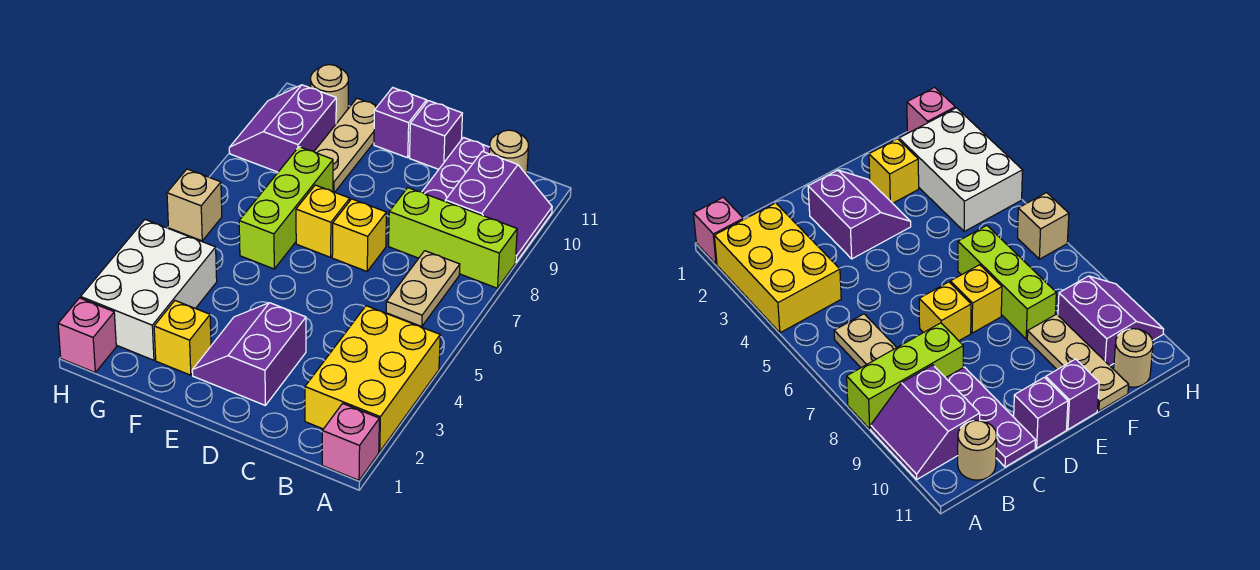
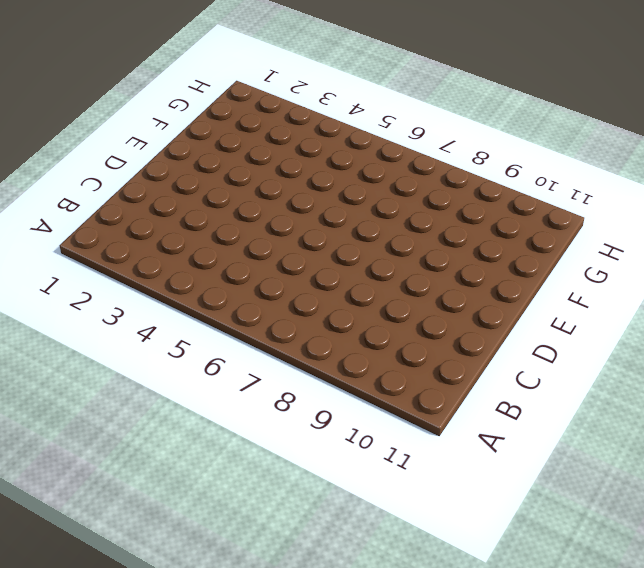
none -> pink brick A1 level 1
none -> yellow brick A2:B4 level 1
none -> lime brick A8:C8 level 1

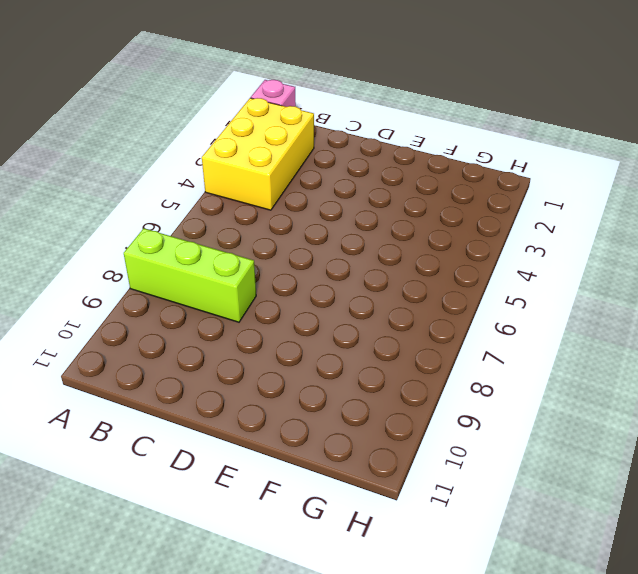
none -> purple slope A9:B10 level 1 top B
none -> tan plate B6:B7 level 1
none -> tan round brick B11 level 1

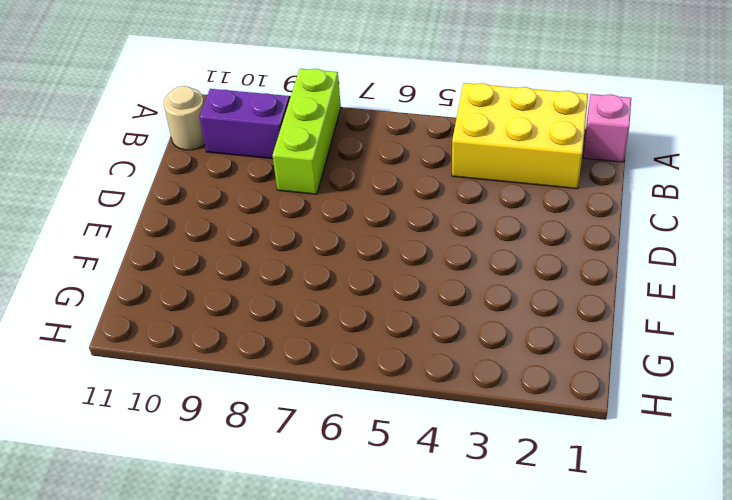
none -> tan plate B6:B7 level 1
none -> purple plate C9:C11 level 1
none -> purple slope D2:E3 level 1 top D

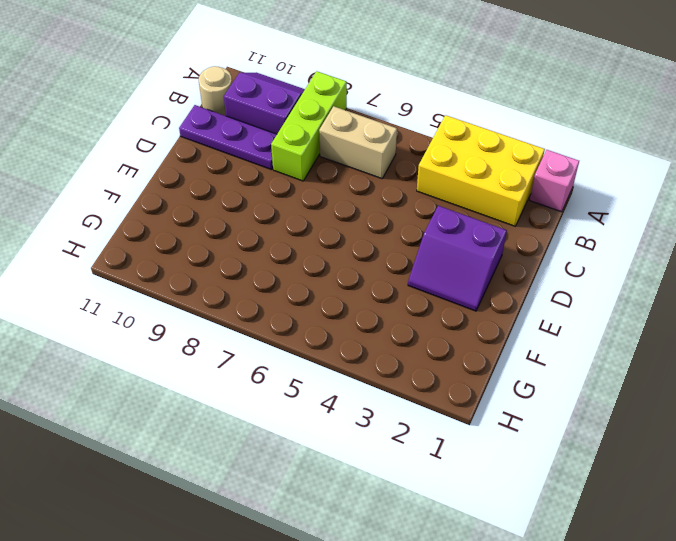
tan brick B6:B7 level 1 -> tan plate B6:B7 level 1
none -> yellow brick D7 level 1
none -> purple brick D11 level 1
none -> yellow brick E7 level 1

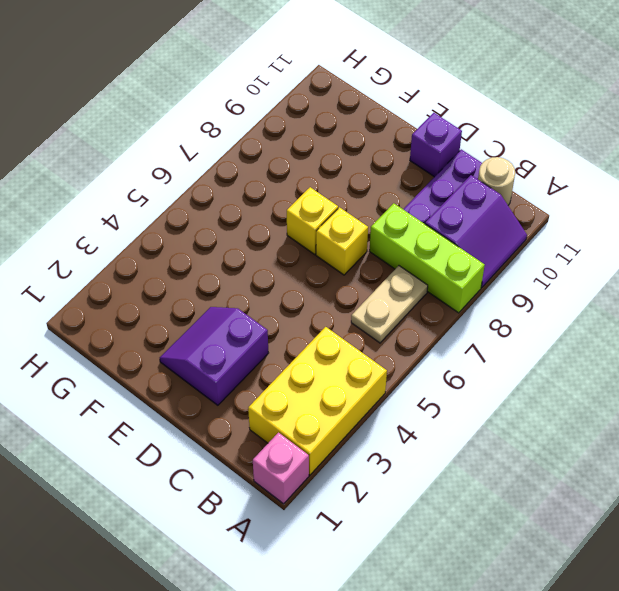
none -> purple brick E11 level 1
none -> yellow brick F2 level 1
none -> lime brick F6:F8 level 1

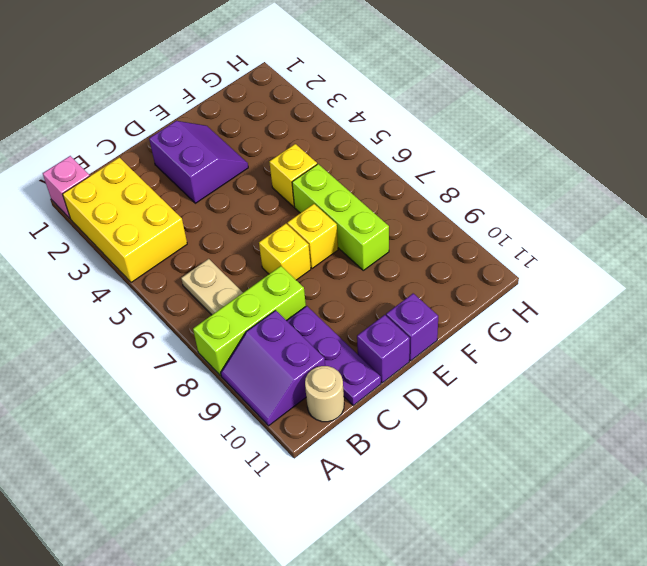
yellow brick F5 level 1 -> yellow brick F2 level 1
none -> tan plate F9:F11 level 1
none -> white brick G2:H4 level 1
none -> purple slope G9:H10 level 1 top G

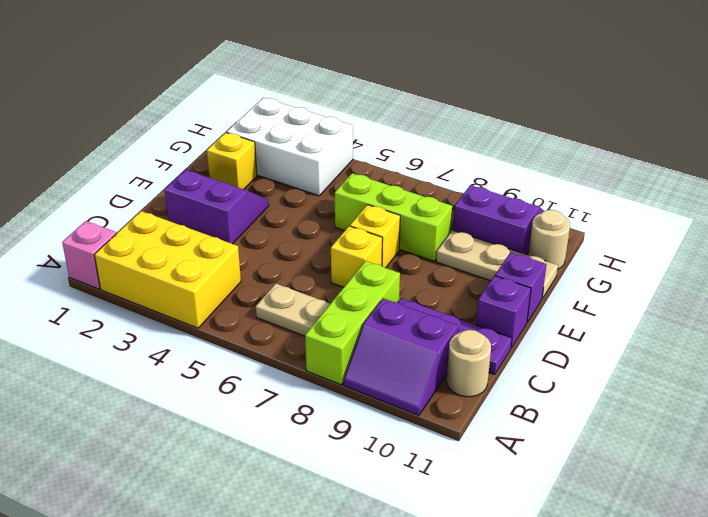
none -> pink brick H1 level 1
none -> tan brick H6 level 1

